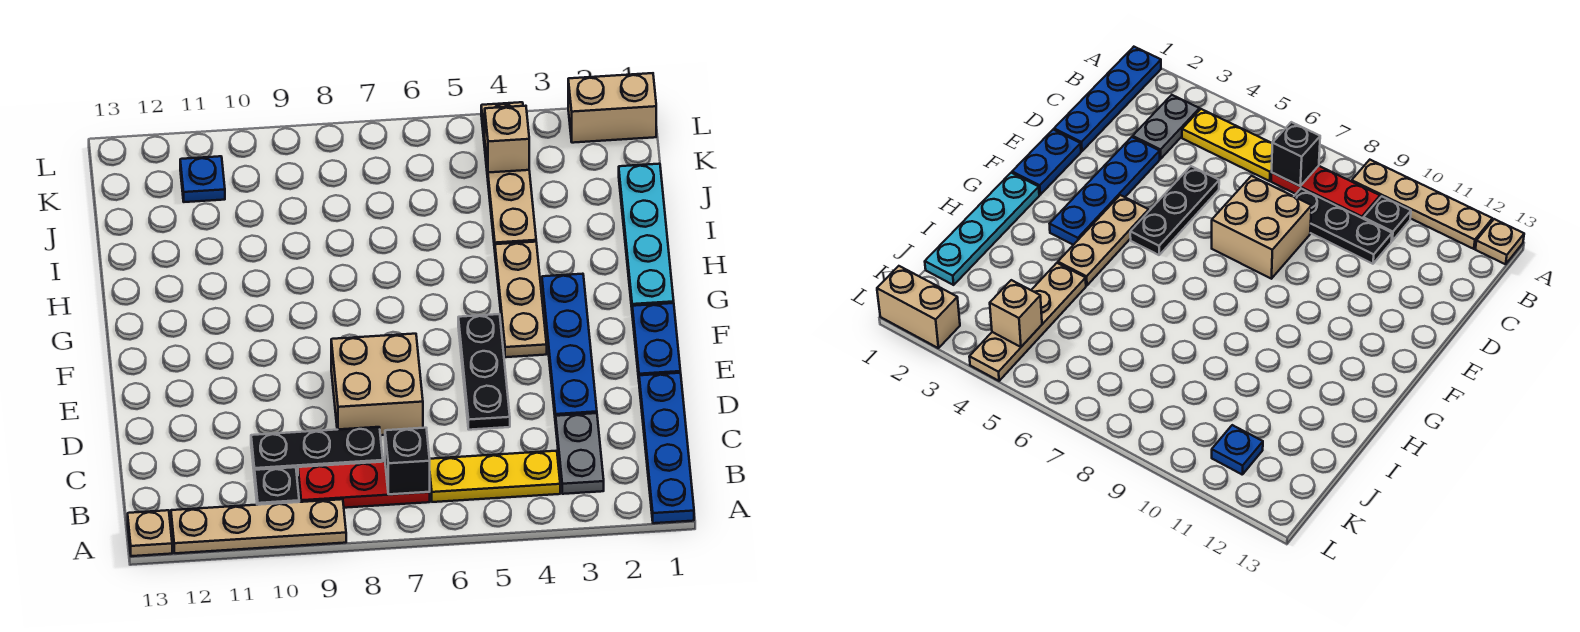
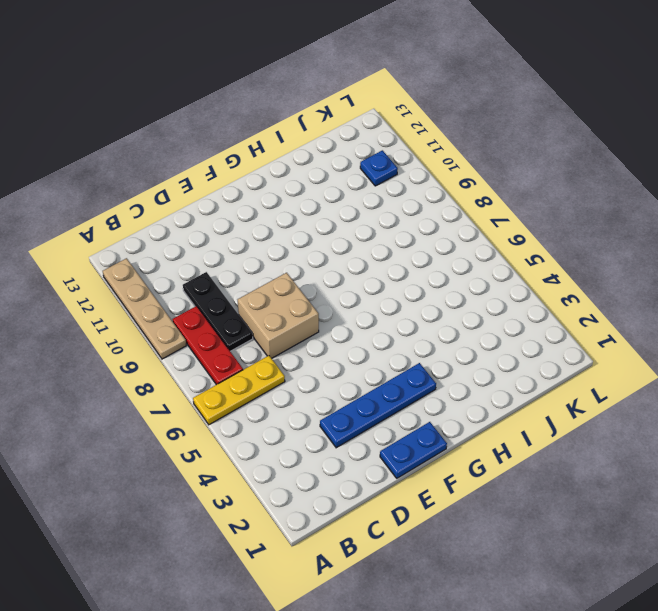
yellow plate A6:C6 level 1 -> yellow plate B4:B6 level 1
none -> blue plate A1:D1 level 1
none -> tan plate A13 level 1
none -> grey plate B3:C3 level 1

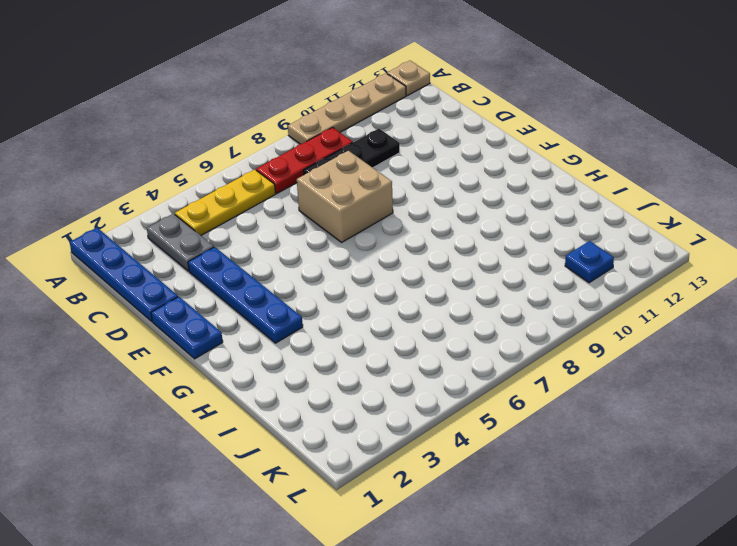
none -> black plate B10 level 1
none -> black plate D5:F5 level 1
none -> tan plate F4:H4 level 1

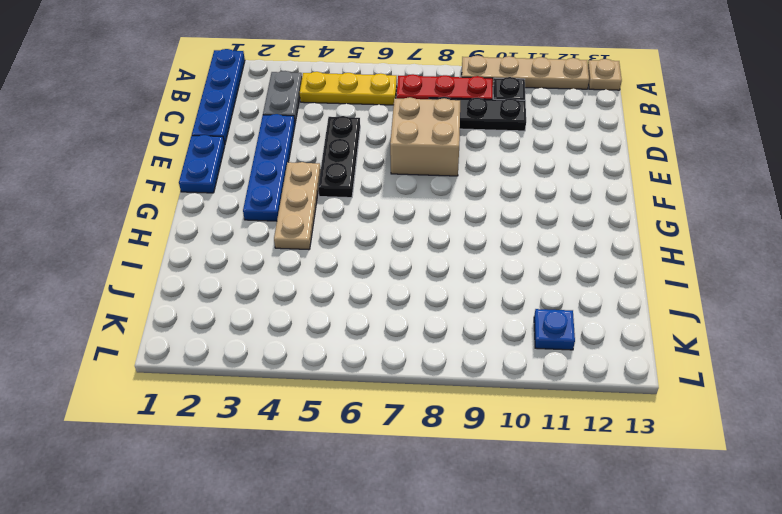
none -> cyan plate G1:J1 level 1
none -> tan plate I4:L4 level 1
none -> tan brick L1:L2 level 1

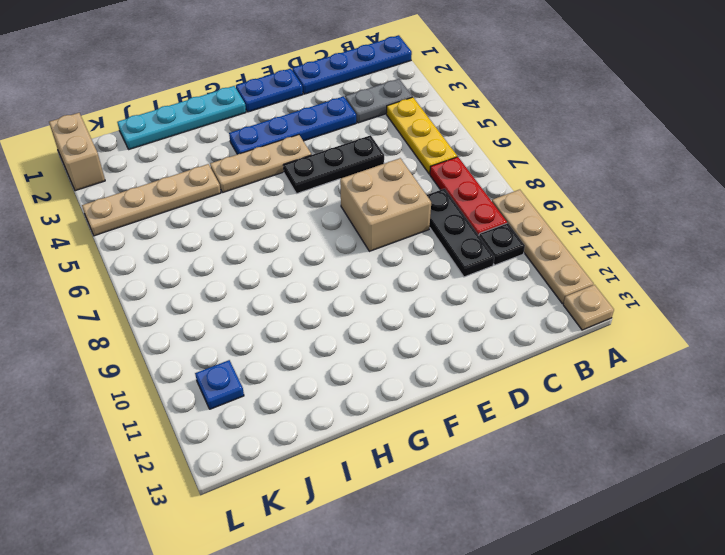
none -> black brick B7 level 2
none -> tan brick K4 level 2

